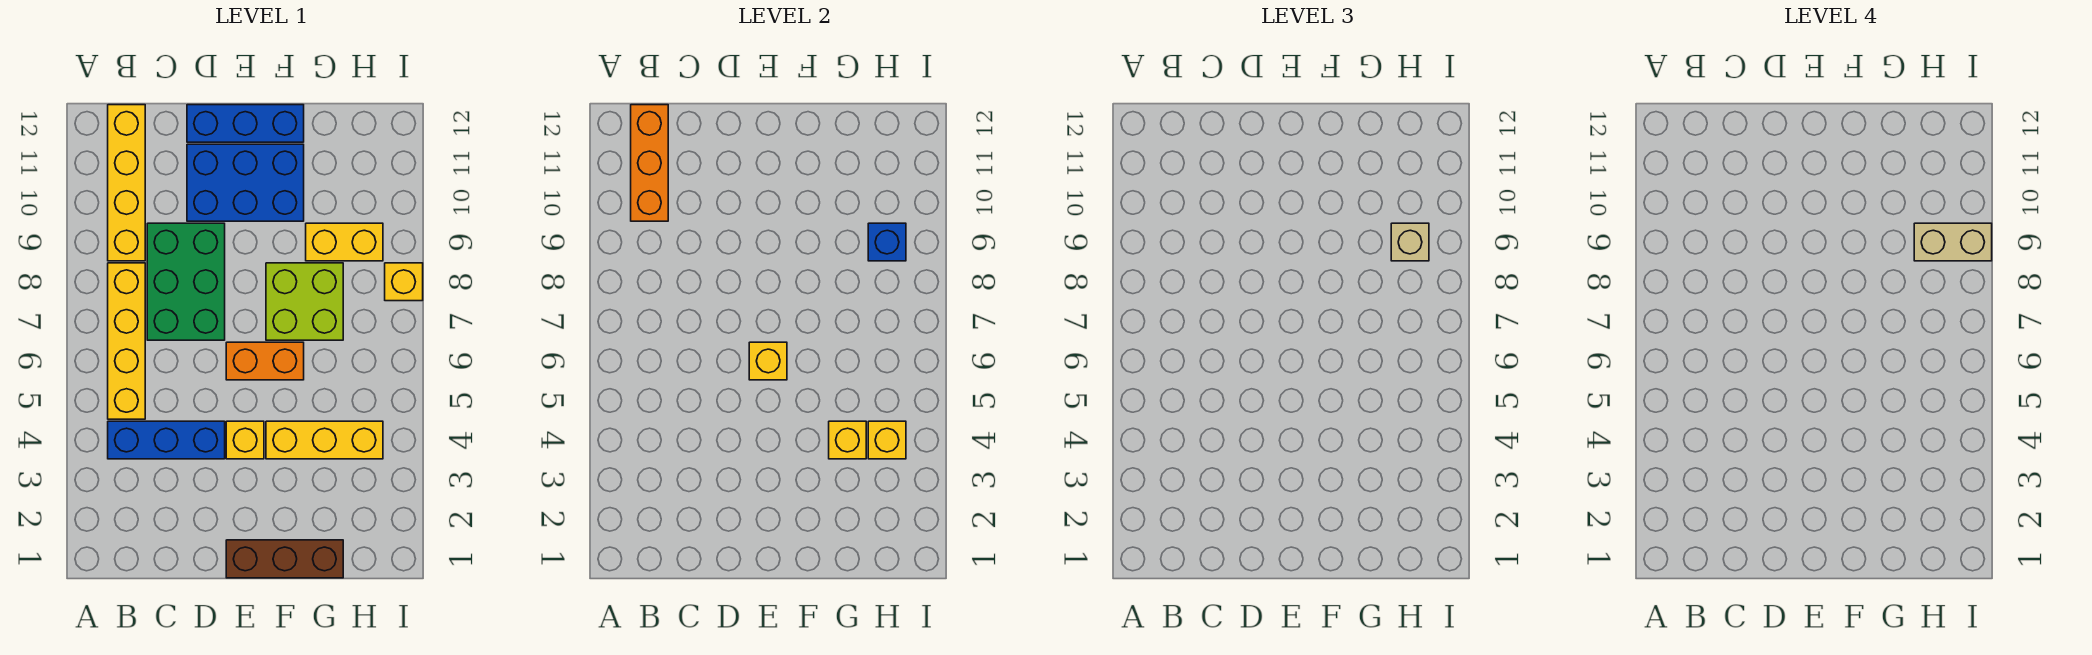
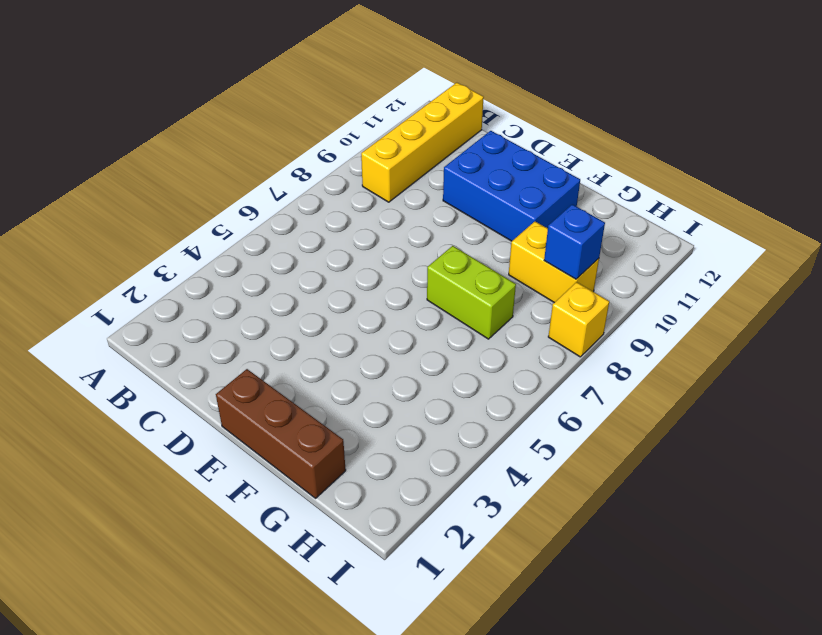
lime brick F7:G7 level 1 -> lime brick F7:G8 level 1
none -> blue brick B4:D4 level 1
none -> yellow brick B5:B8 level 1
none -> green brick C7:D9 level 1

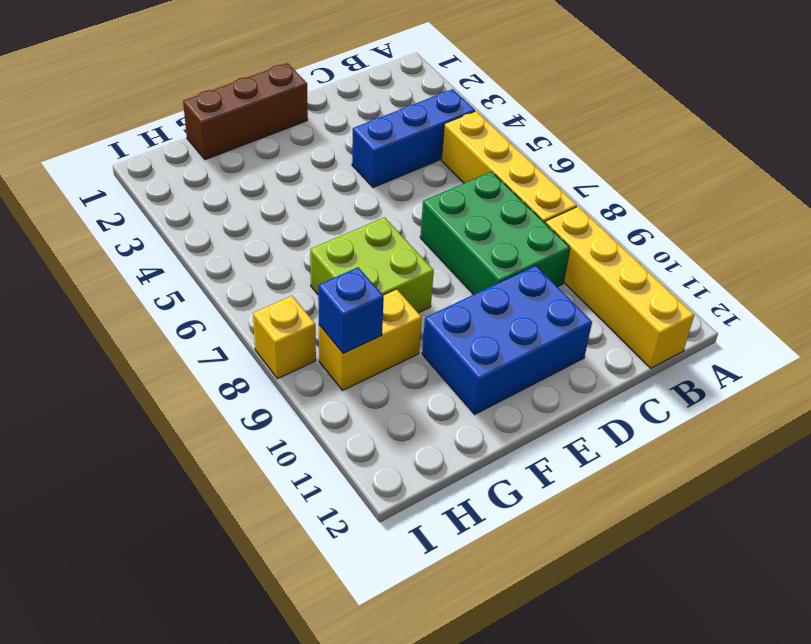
none -> blue brick D12:F12 level 1
none -> yellow brick E4 level 1
none -> orange brick E6:F6 level 1

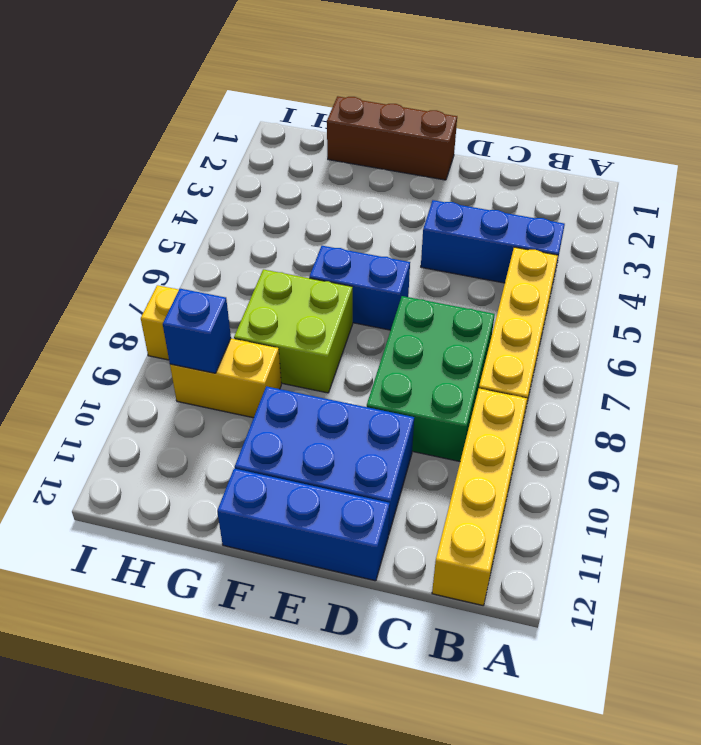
blue brick E6:F6 level 1 -> orange brick E6:F6 level 1
none -> yellow brick E4 level 1
none -> yellow brick F4:H4 level 1
none -> orange brick B10:B12 level 2

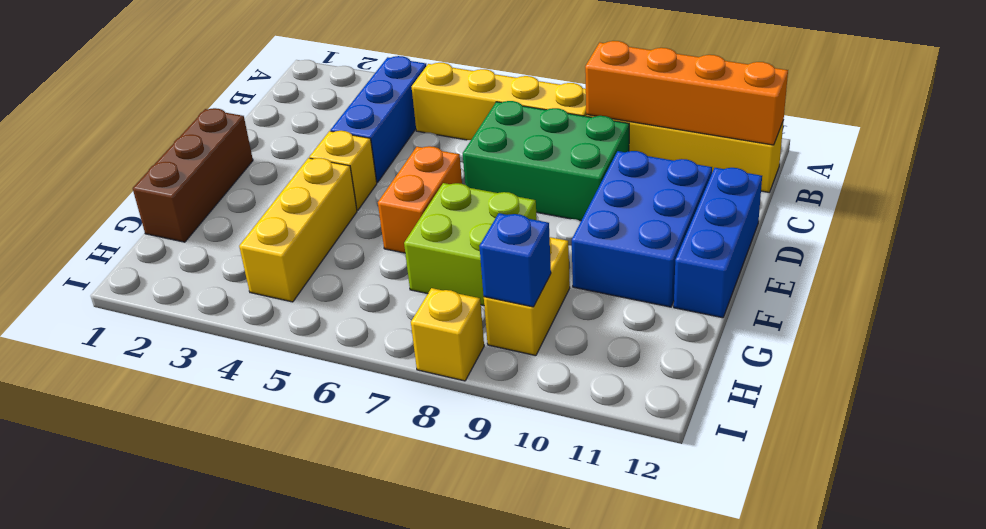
orange brick B9:B12 level 2 -> orange brick B10:B12 level 2
none -> yellow brick E6 level 2
none -> yellow brick G4 level 2
none -> yellow brick H4 level 2

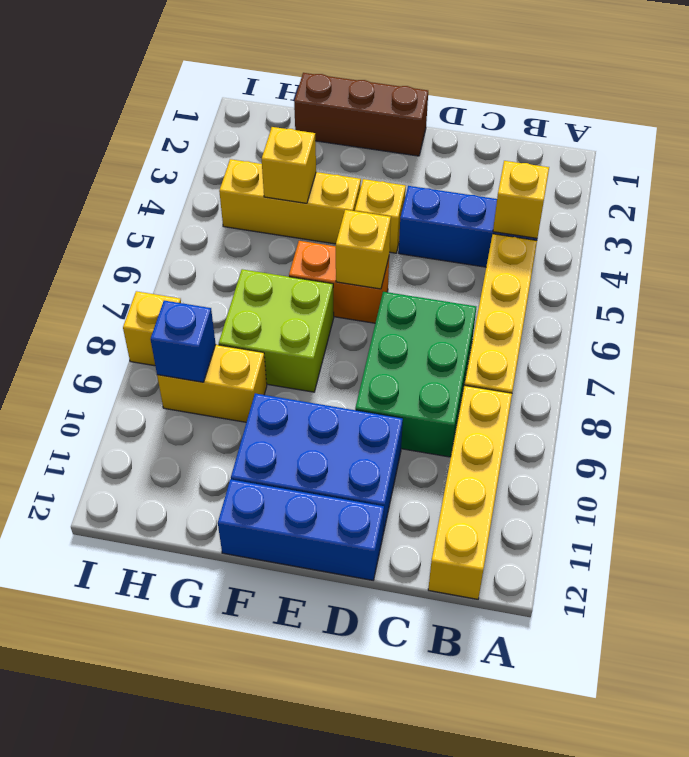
yellow brick B4 level 2 -> yellow brick H4 level 2
none -> orange brick B10:B12 level 2
none -> tan brick H9 level 3
none -> tan brick H9:I9 level 4

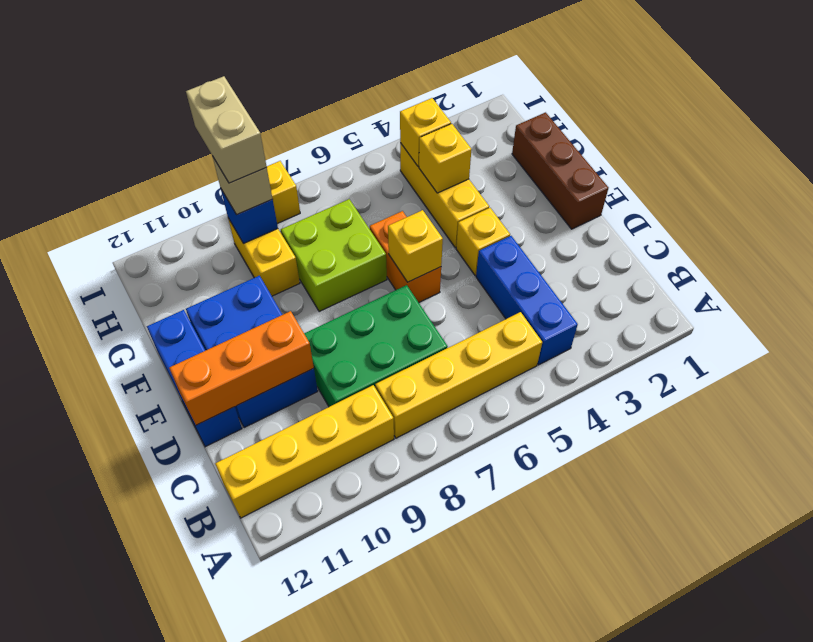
orange brick D10:D12 level 2 -> orange brick B10:B12 level 2

